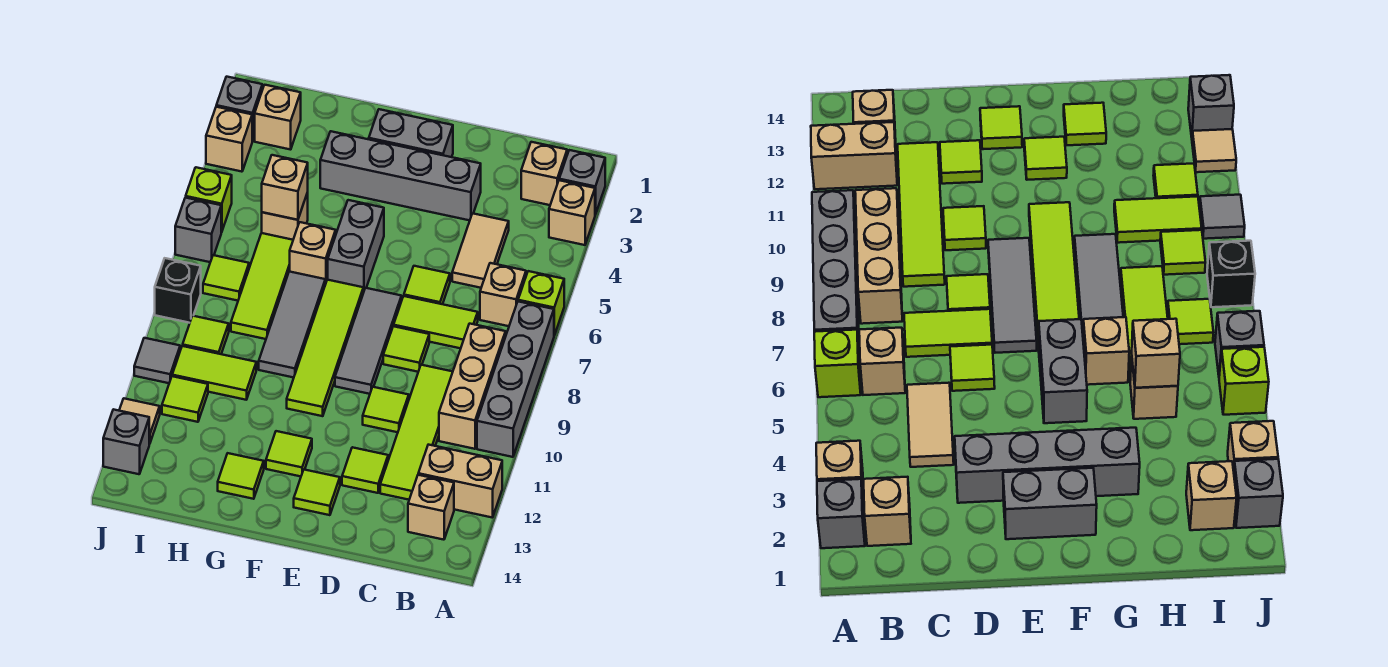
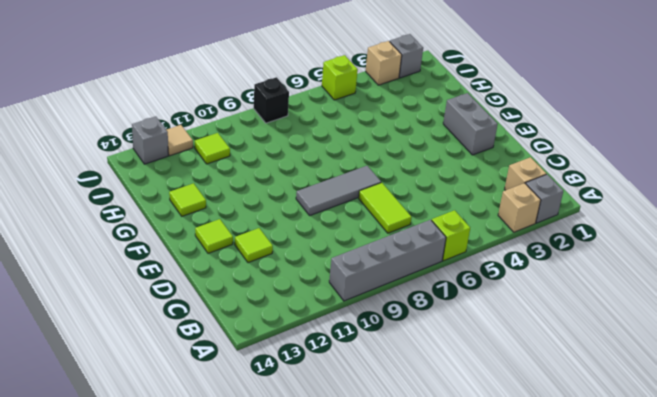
none -> tan brick A12:B12 level 1
none -> tan brick B6 level 1
none -> tan brick B8:B10 level 1
none -> tan brick B13 level 1

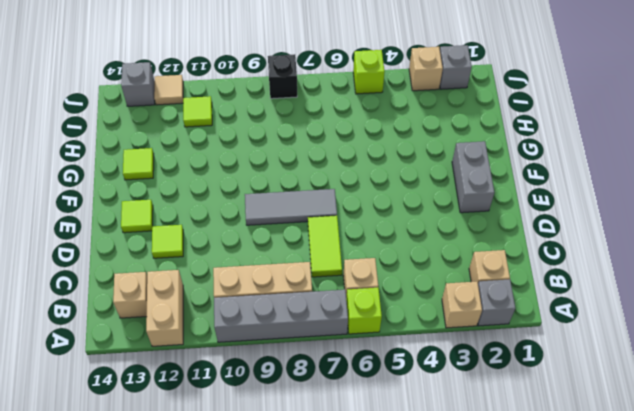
none -> tan tile C4:C5 level 1
none -> lime tile C9:C12 level 1
none -> grey brick D3:G3 level 1
none -> lime tile D6 level 1

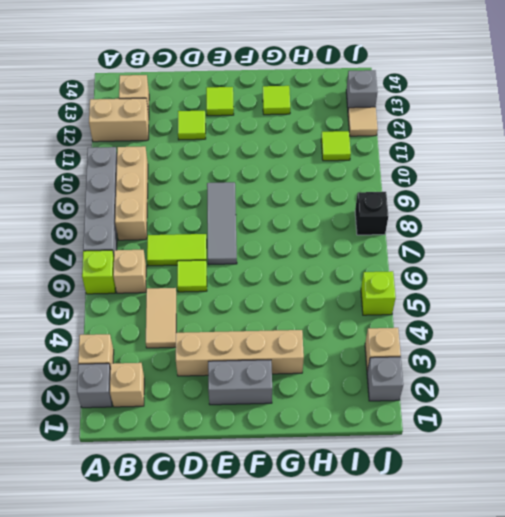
tan brick D3:G3 level 1 -> grey brick D3:G3 level 1
none -> lime tile C9:C12 level 1
none -> lime tile D8 level 1
none -> lime tile D10 level 1
none -> grey brick F5:F6 level 1

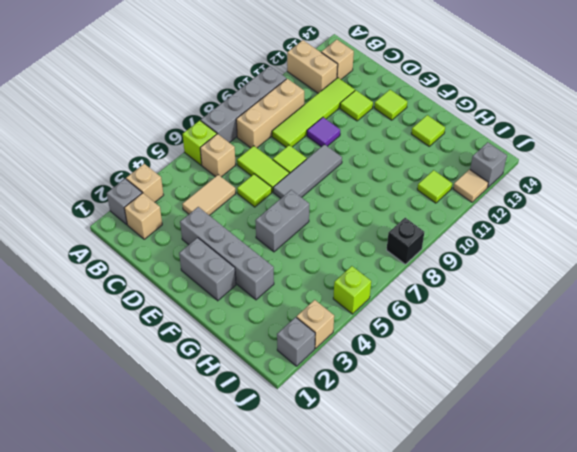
purple tile D10 level 1 -> lime tile D10 level 1
none -> lime tile F7:F10 level 1
none -> lime tile F12 level 1
none -> tan brick G6 level 1
none -> grey tile G7:G9 level 1

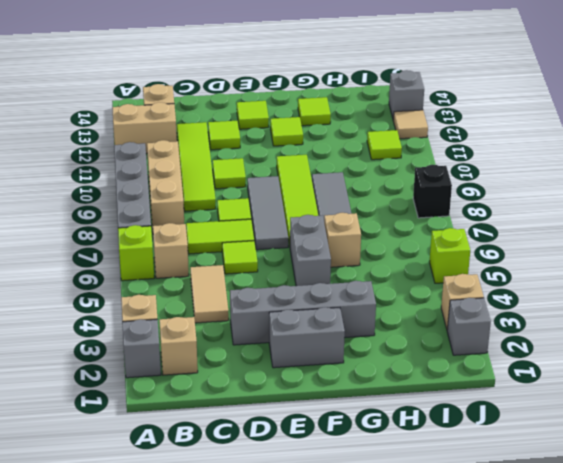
none -> tan brick H5 level 1
none -> lime tile H6:H8 level 1
none -> lime tile H10:I10 level 1
none -> tan brick I2 level 1

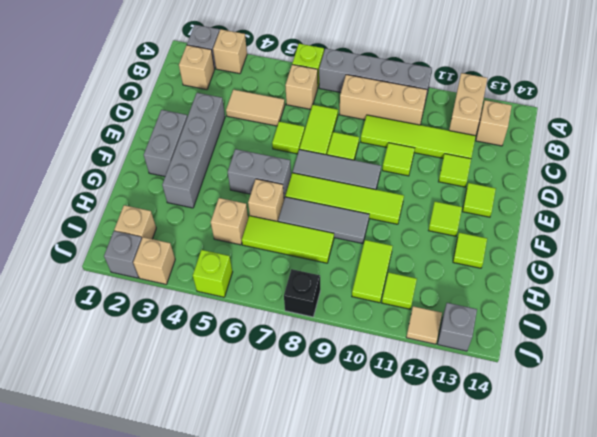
none -> lime tile I7 level 1
none -> lime tile I9 level 1
none -> grey brick J6 level 1
none -> grey tile J10 level 1

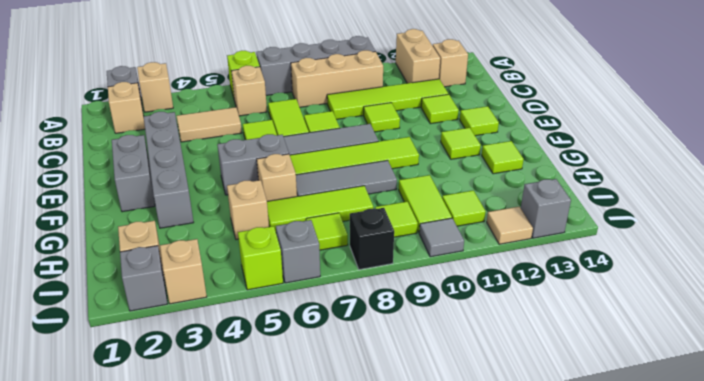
none -> tan brick H5 level 2

